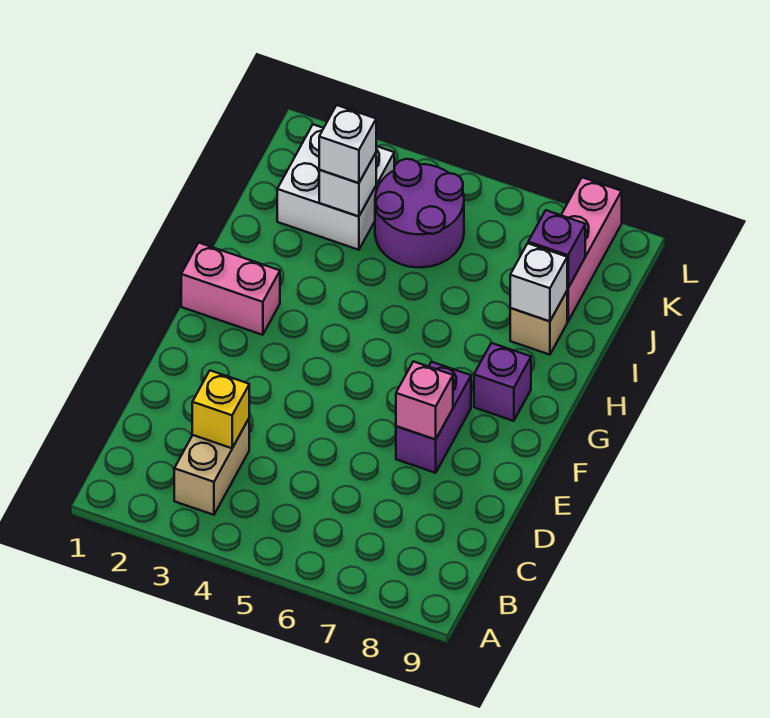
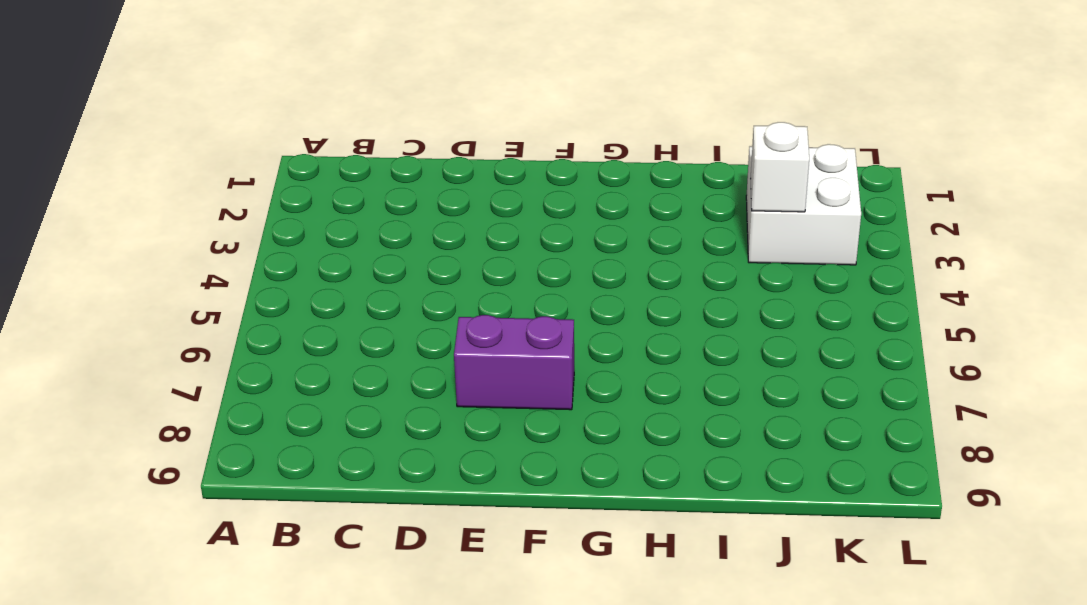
none -> tan brick B3:C3 level 1
none -> pink brick G1:G2 level 1
none -> purple brick G8 level 1

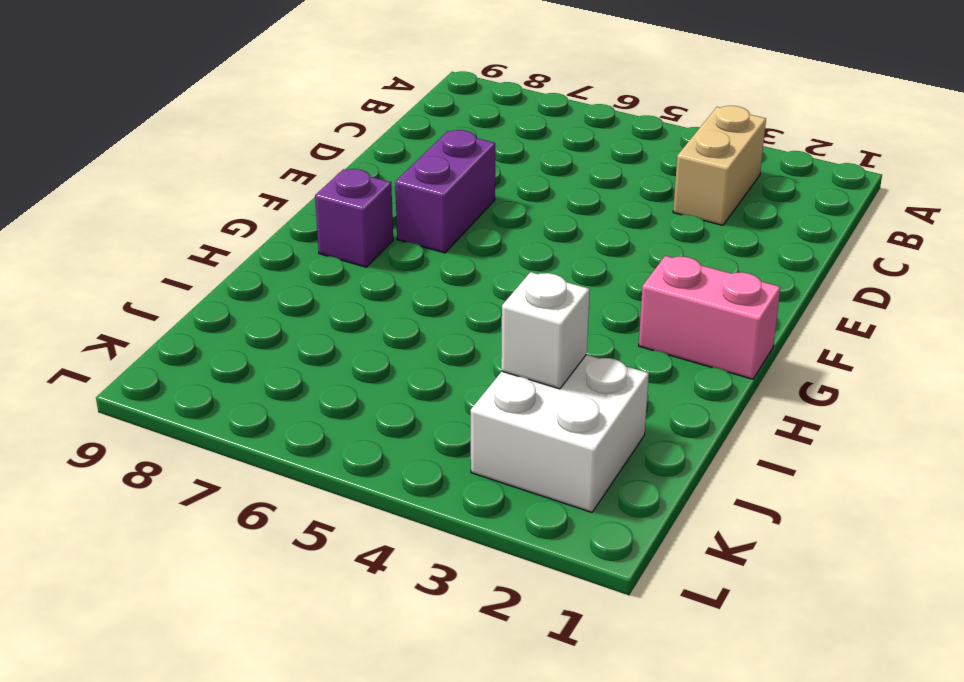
none -> tan brick I8 level 1
none -> purple round brick J4:K5 level 1
none -> pink brick J8:L8 level 1

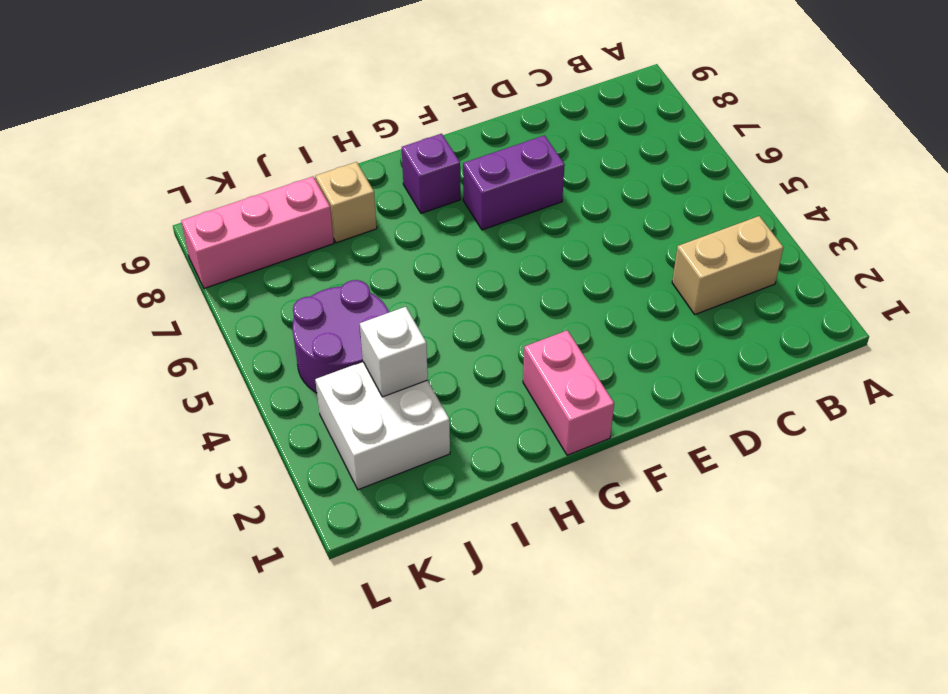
none -> yellow brick C3 level 2
none -> pink brick E7 level 2
none -> white brick I8 level 2

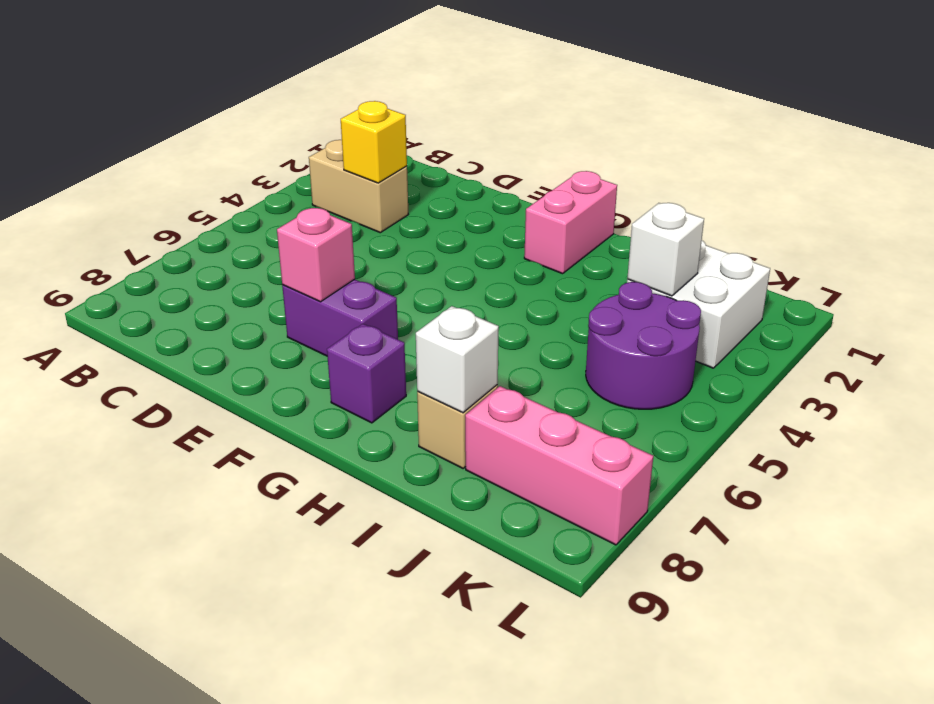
none -> purple brick J8 level 2
none -> white brick J3 level 3

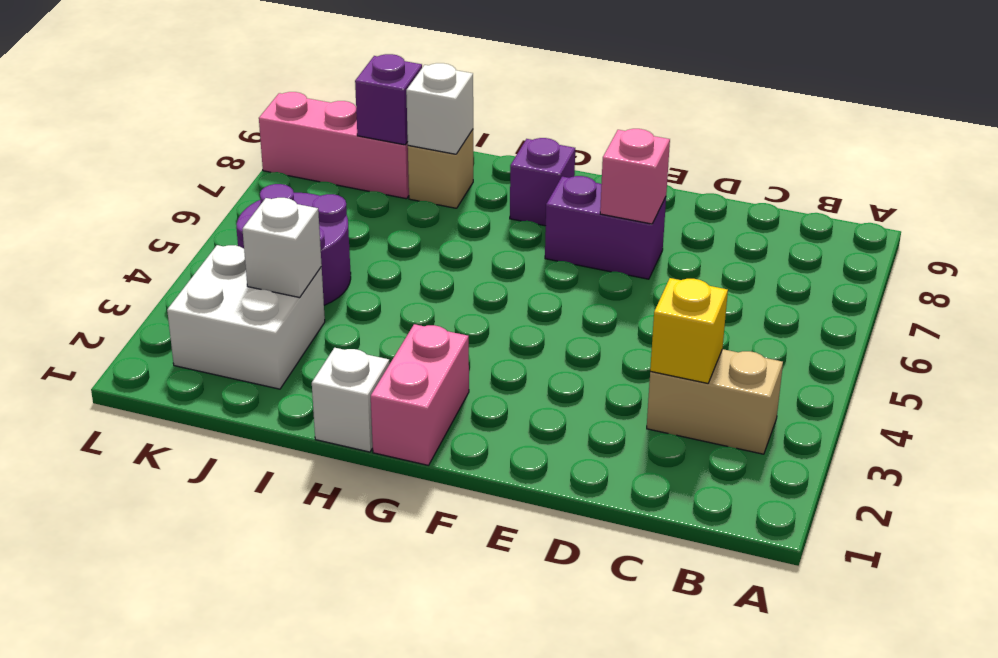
white brick H1 level 1 -> white brick J3 level 3

